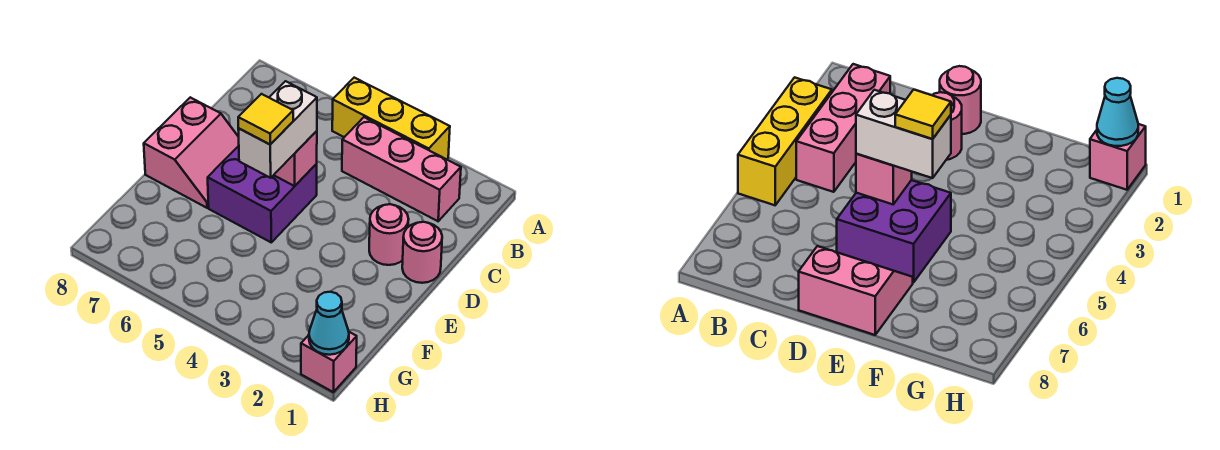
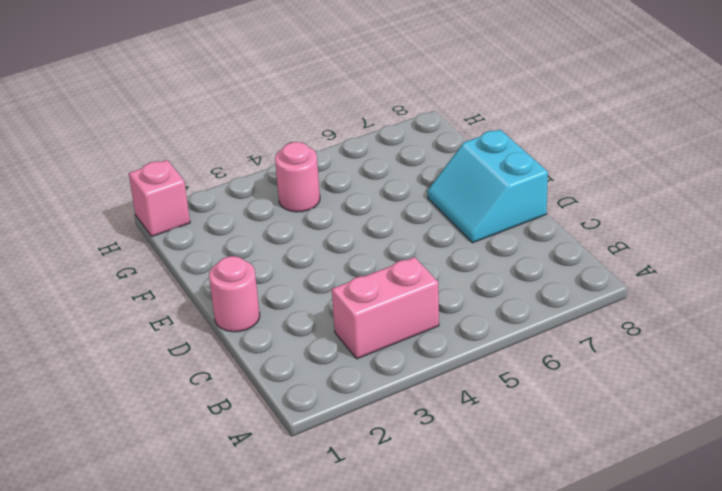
pink brick B3:B4 level 1 -> pink brick B2:B4 level 1
cyan slope D7:E8 level 1 top 8 -> pink slope D7:E8 level 1 top 8
pink round brick G4 level 1 -> pink round brick D2 level 1
none -> yellow brick A3:A5 level 1
none -> purple brick D5:E6 level 1

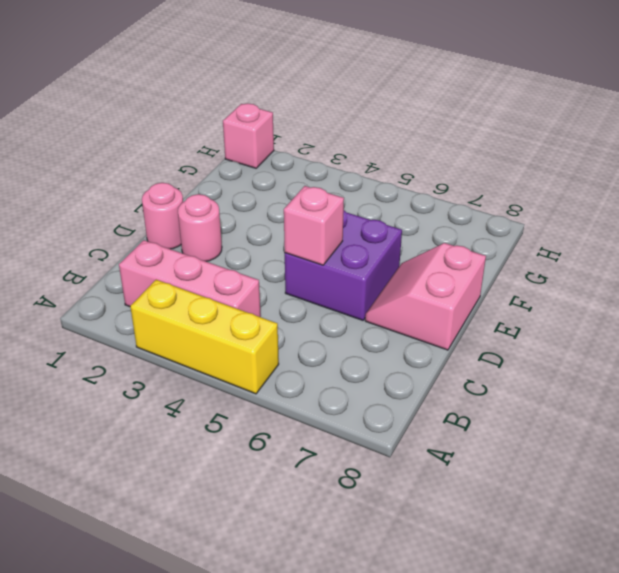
none -> cyan cone H1 level 2
none -> white brick D5:E5 level 3

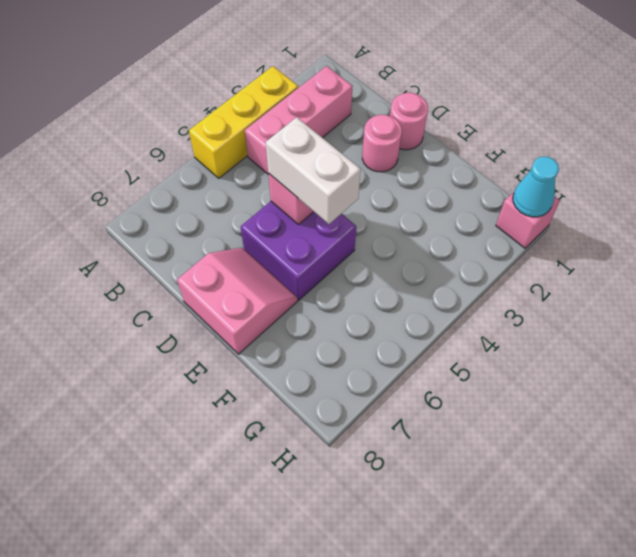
none -> yellow tile E5 level 4

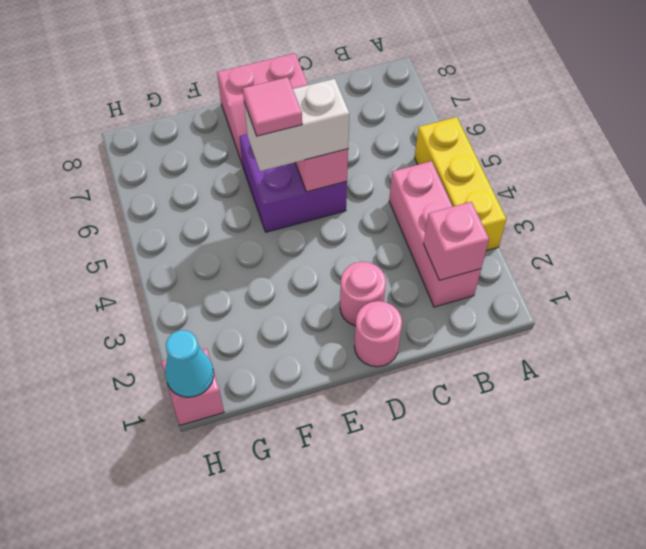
pink brick B2 level 2 -> none
pink tile E5 level 4 -> yellow tile E5 level 4

